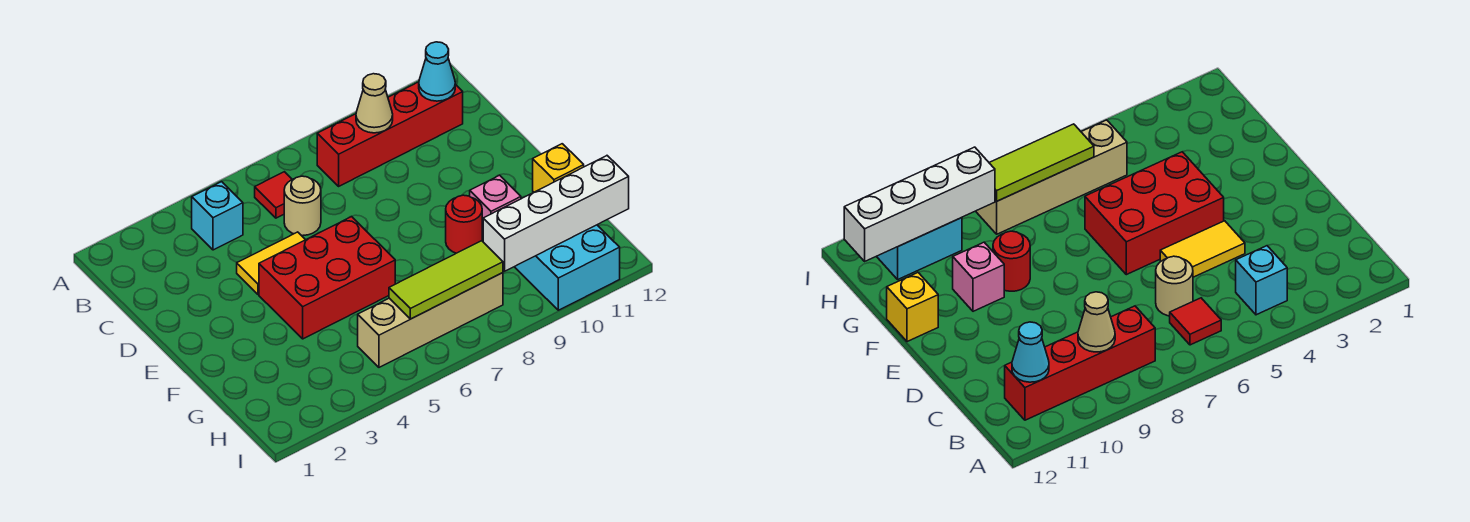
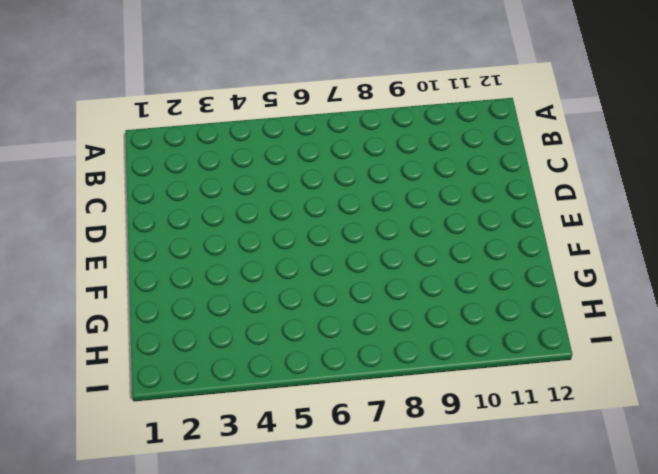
none -> cyan brick B4 level 1
none -> red tile B6 level 1
none -> red brick B8:B11 level 1

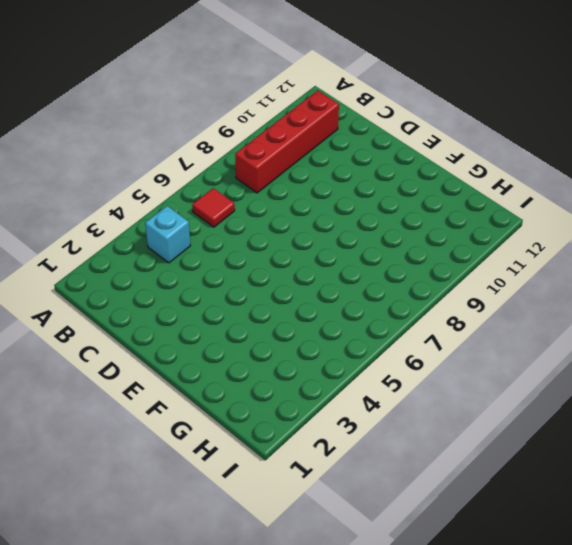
none -> tan round brick C6 level 1
none -> yellow tile D4:D5 level 1
none -> red brick E4:F6 level 1

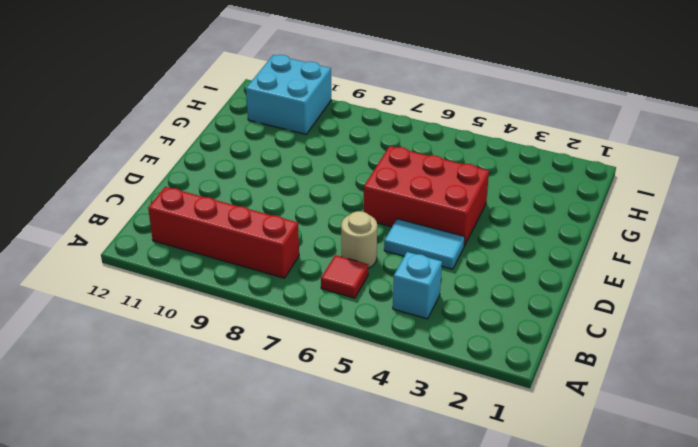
cyan tile D4:D5 level 1 -> yellow tile D4:D5 level 1
none -> red round brick F9 level 1
none -> pink brick F10 level 1
none -> yellow brick F12 level 1

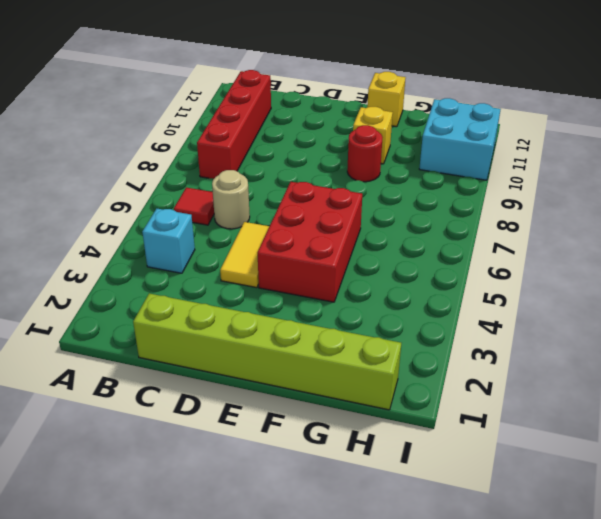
lime brick C1:H1 level 1 -> none
yellow brick F10 level 1 -> pink brick F10 level 1
none -> tan brick H5:H8 level 1
none -> tan cone B9 level 2
none -> cyan cone B11 level 2

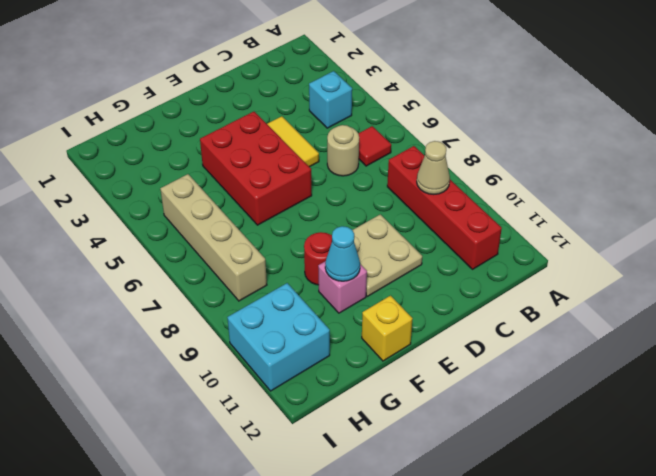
tan plate D9:E10 level 1 -> none
cyan cone F10 level 2 -> cyan cone B11 level 2
none -> lime tile H6:H8 level 2
none -> white brick H9:H12 level 2

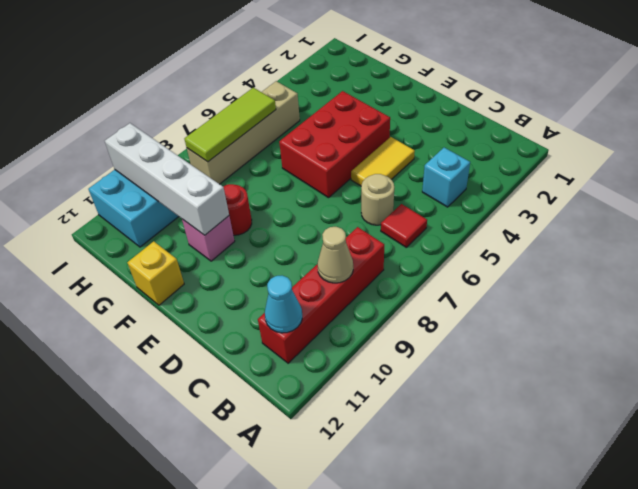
white brick F10:I10 level 2 -> white brick H9:H12 level 2

